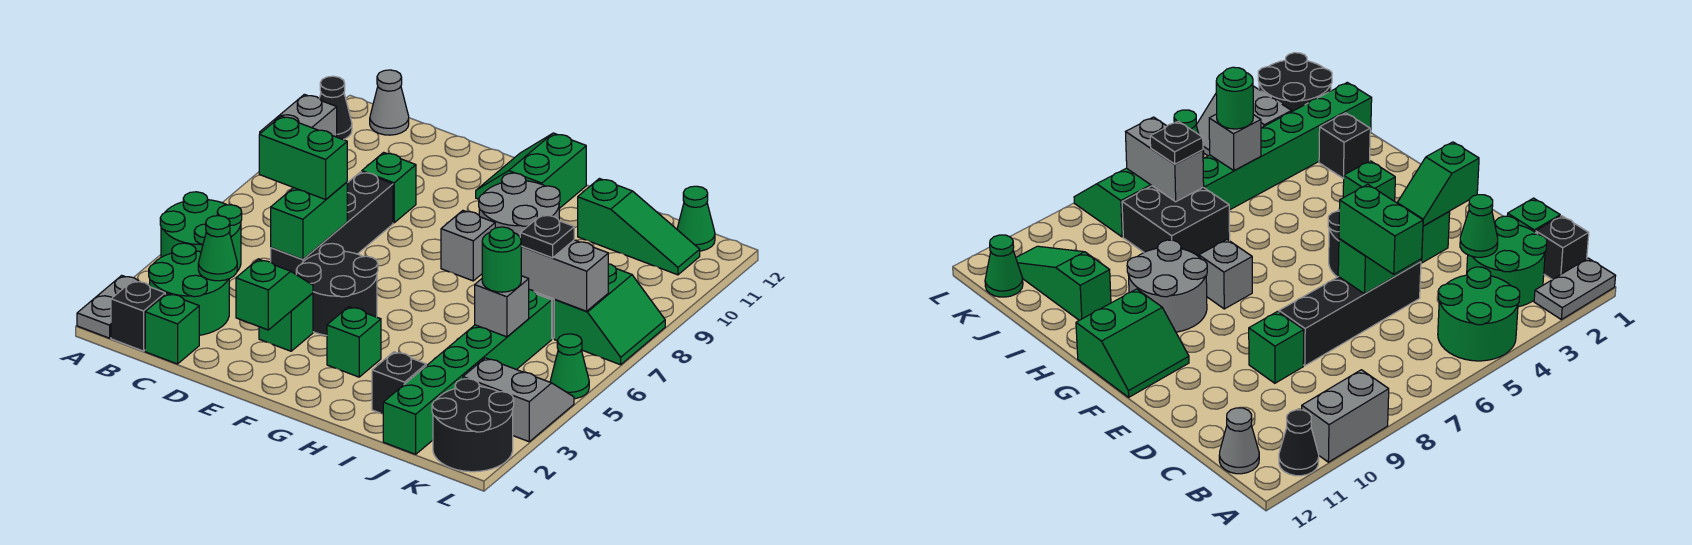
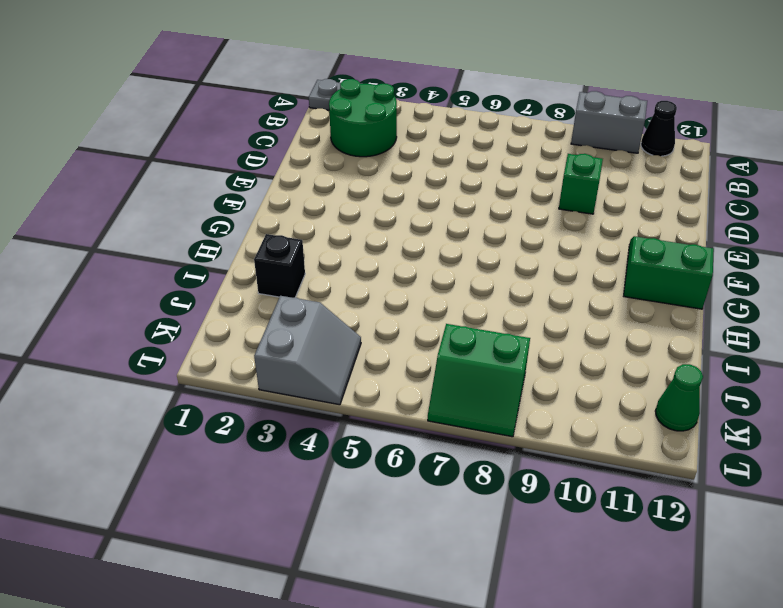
none -> green round brick A4:B5 level 1
none -> black brick B1 level 1
none -> grey cone B12 level 1
none -> green brick C1 level 1

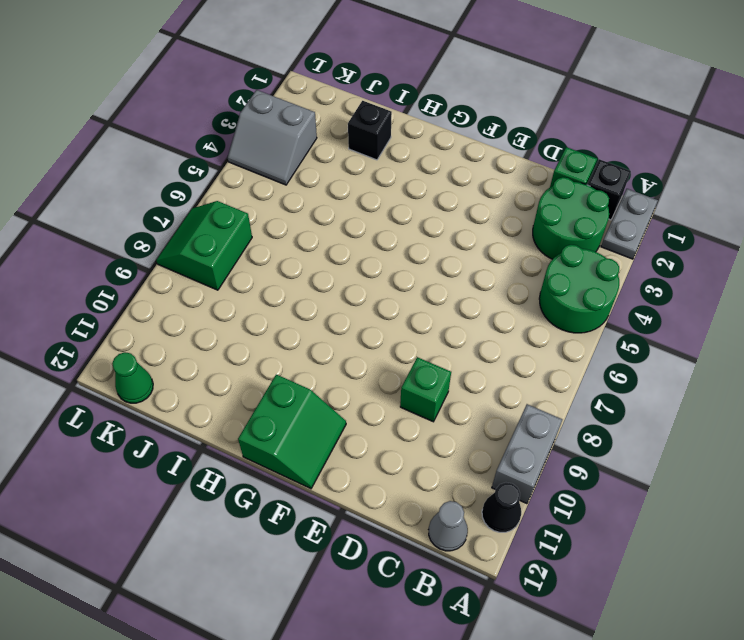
none -> black brick D5:D8 level 1
none -> green brick E3 level 1
none -> black round brick E4:F5 level 1
none -> green brick G3 level 1

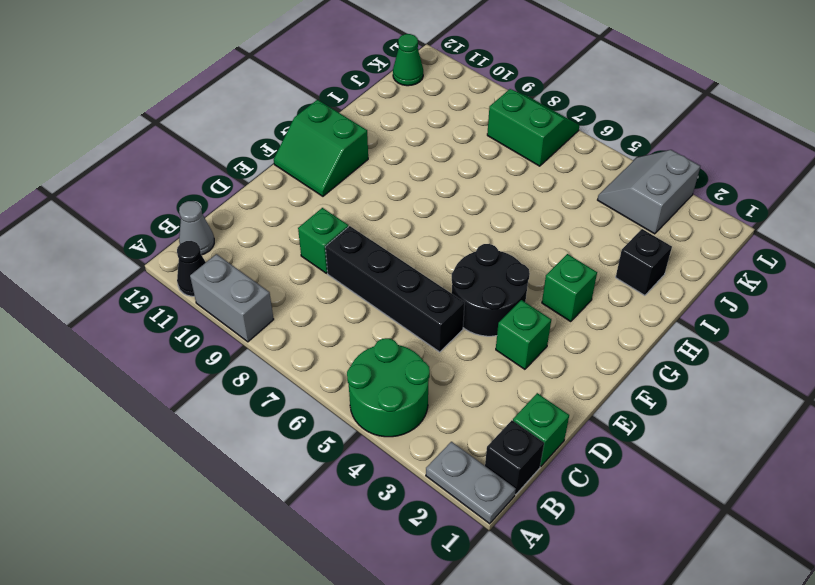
none -> green round brick B2:C3 level 1
none -> grey brick G8 level 1
none -> grey round brick G9:H10 level 1
none -> black brick I7:J8 level 1

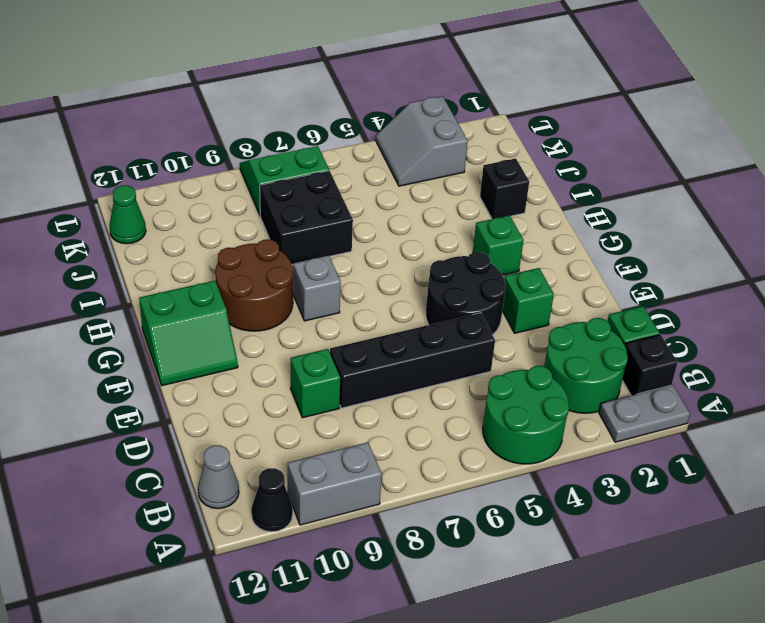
brown round brick G9:H10 level 1 -> grey round brick G9:H10 level 1
none -> green slope I11:K11 level 1 top I
none -> green brick J1:J6 level 1
none -> black round brick K1:L2 level 1
none -> green cone L5 level 1

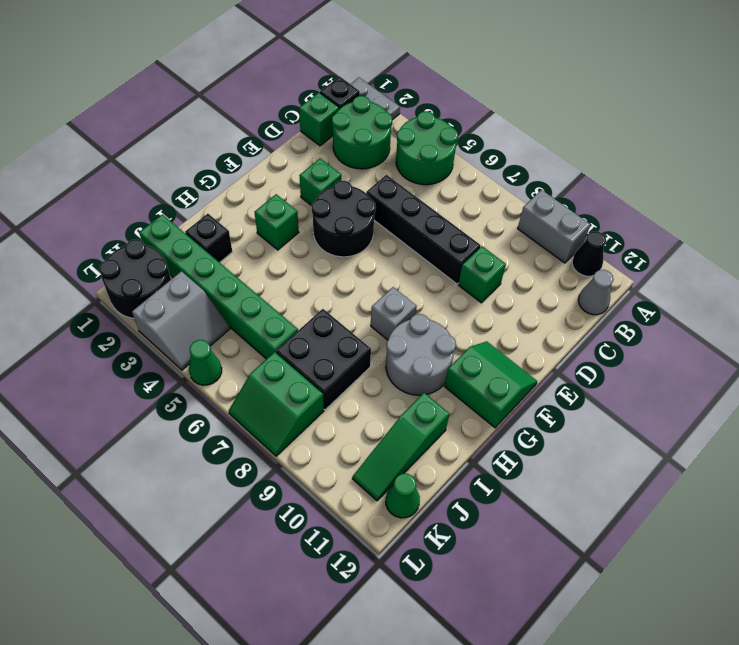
none -> green cone C3 level 2
none -> green brick D5:D6 level 2
none -> green slope E2:E3 level 2 top 2
none -> grey brick J5 level 2

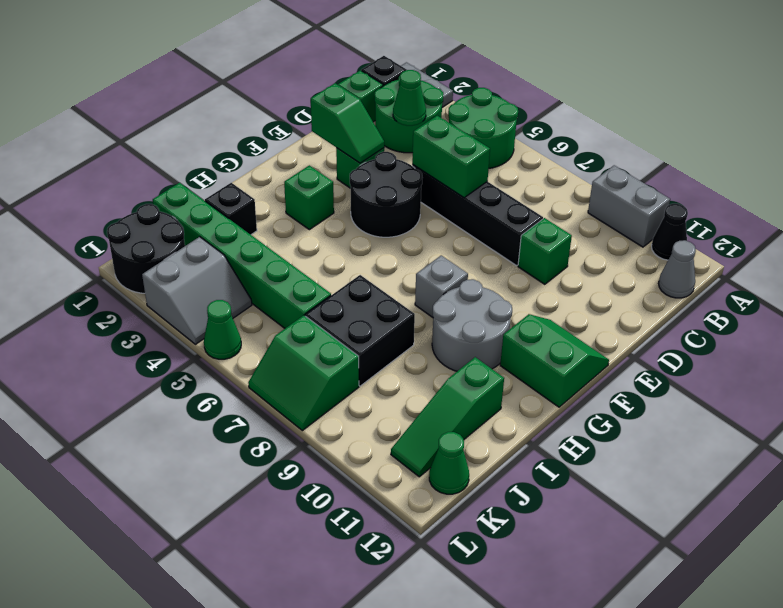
none -> grey brick J5 level 2
none -> grey brick J7:K7 level 2
none -> green brick C6:D6 level 3
none -> green round brick J5 level 3

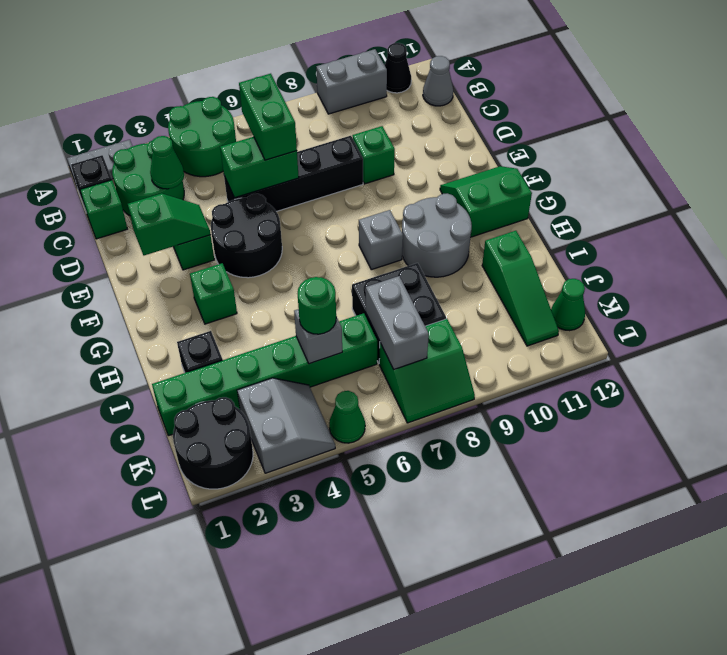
none -> black plate J7 level 3

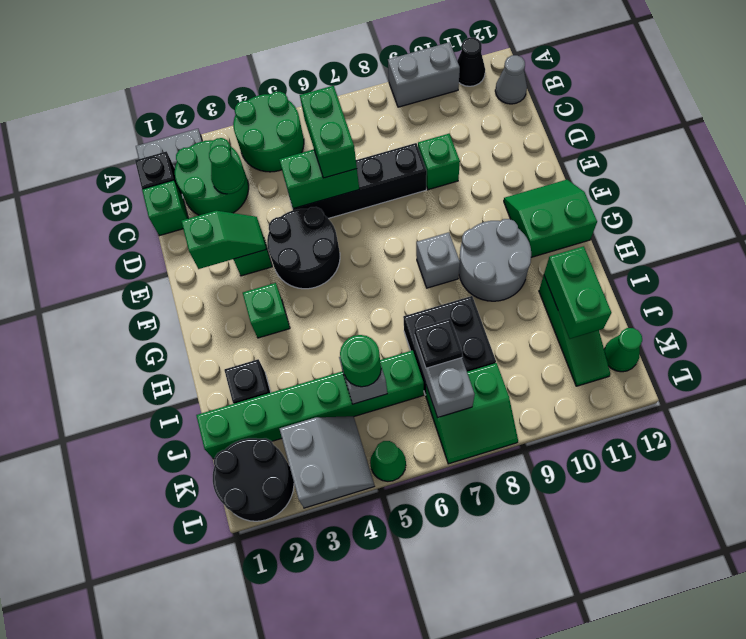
green brick I11:J11 level 2 -> none

